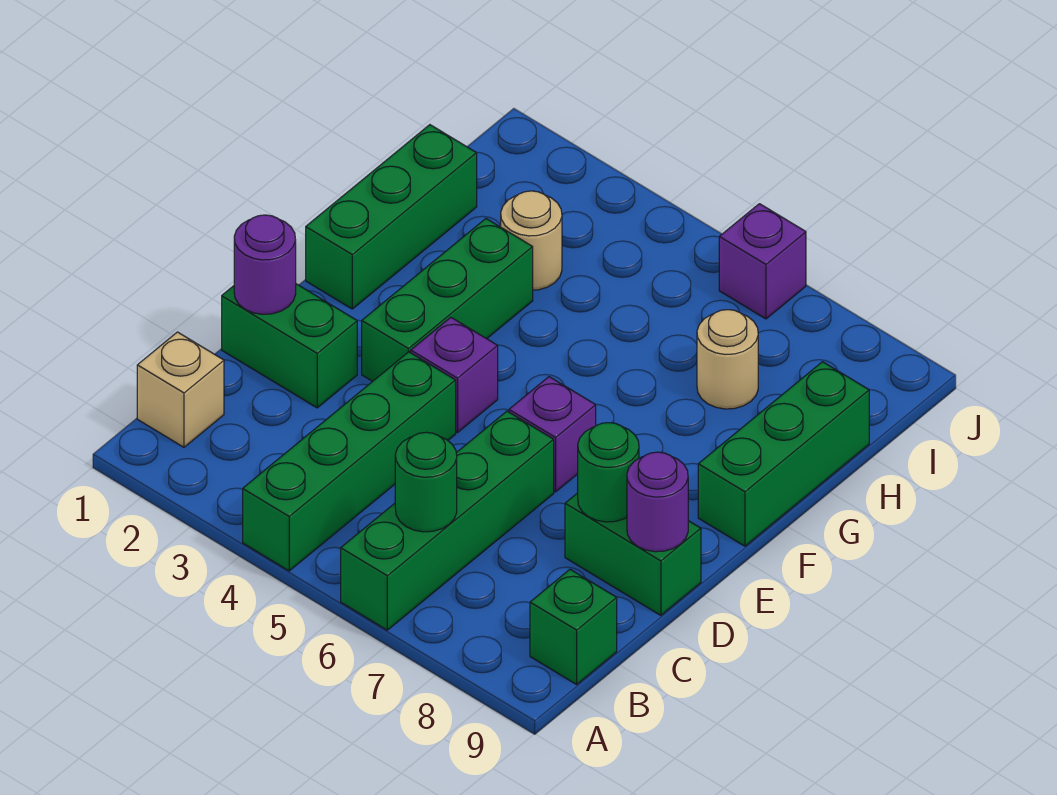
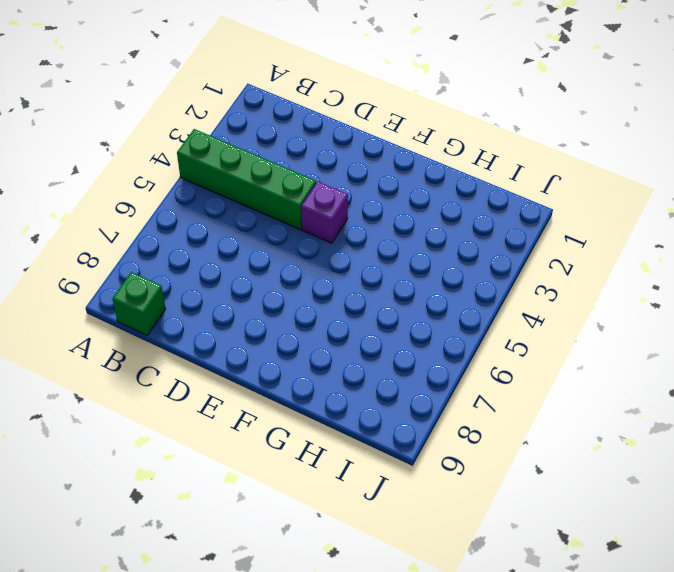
none -> green brick A6:D6 level 1
none -> tan brick B1 level 1
none -> green brick D1:D2 level 1

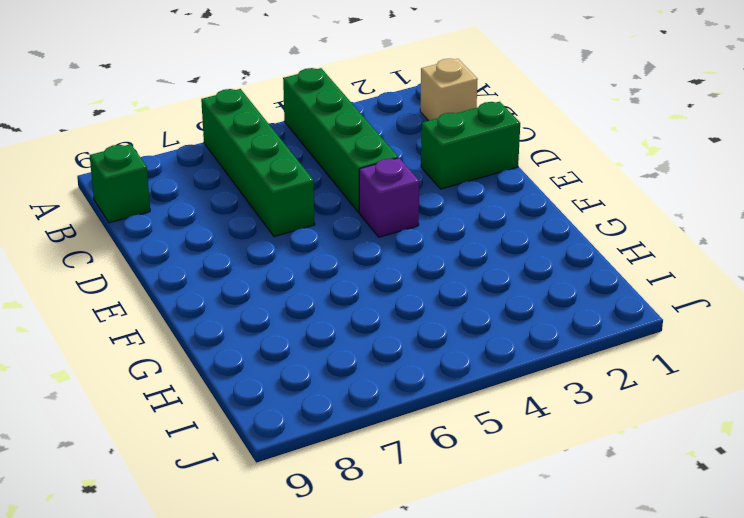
none -> green brick D8:D9 level 1
none -> green brick E3:G3 level 1
none -> purple brick E6 level 1

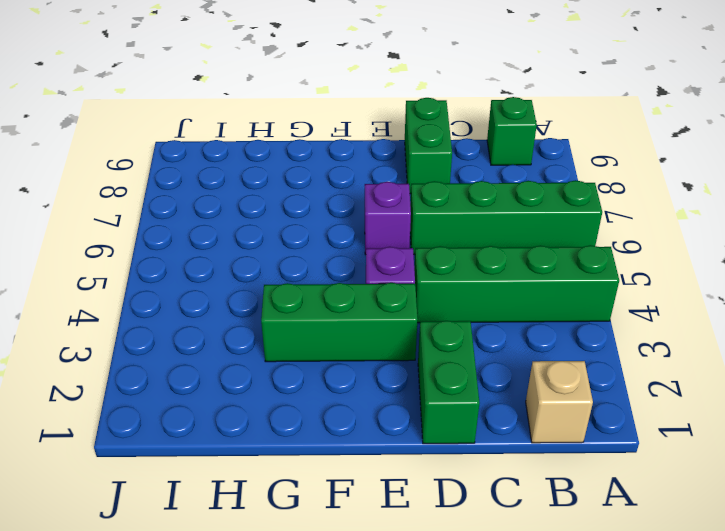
none -> green brick F1:H1 level 1
none -> green brick F9:H9 level 1
none -> tan round brick H3 level 1

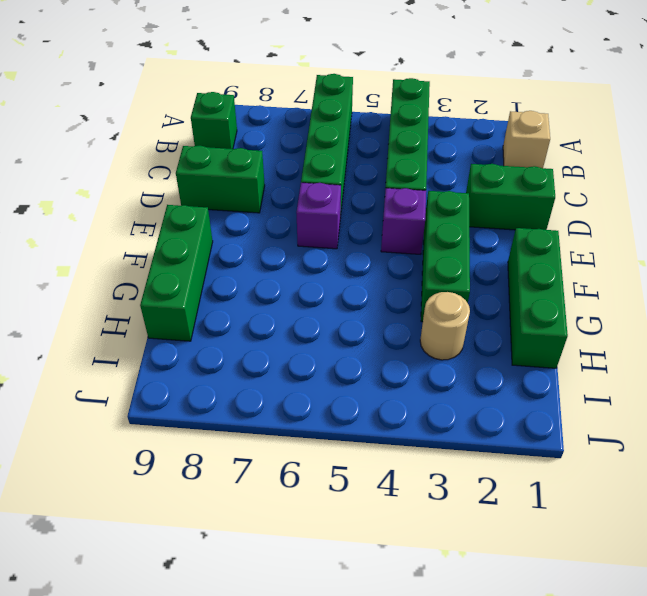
none -> tan round brick H7 level 1
none -> purple brick J6 level 1
none -> green round brick B6 level 2

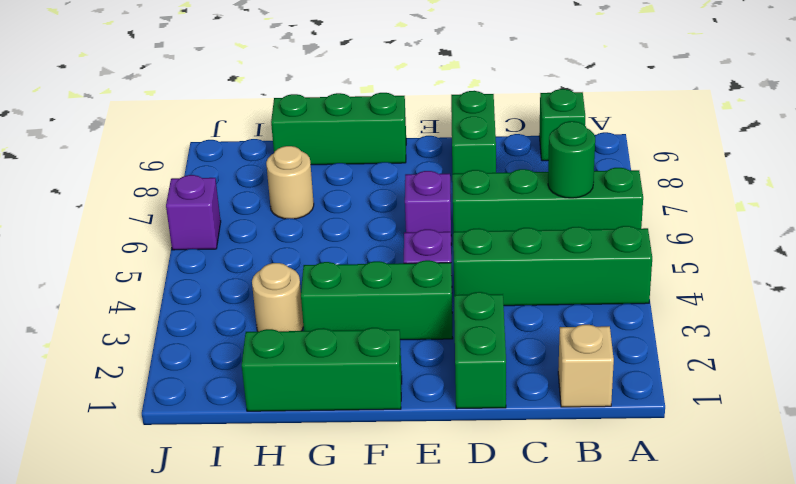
none -> purple round brick D1 level 2
none -> green round brick D8 level 2
none -> purple round brick D9 level 2

